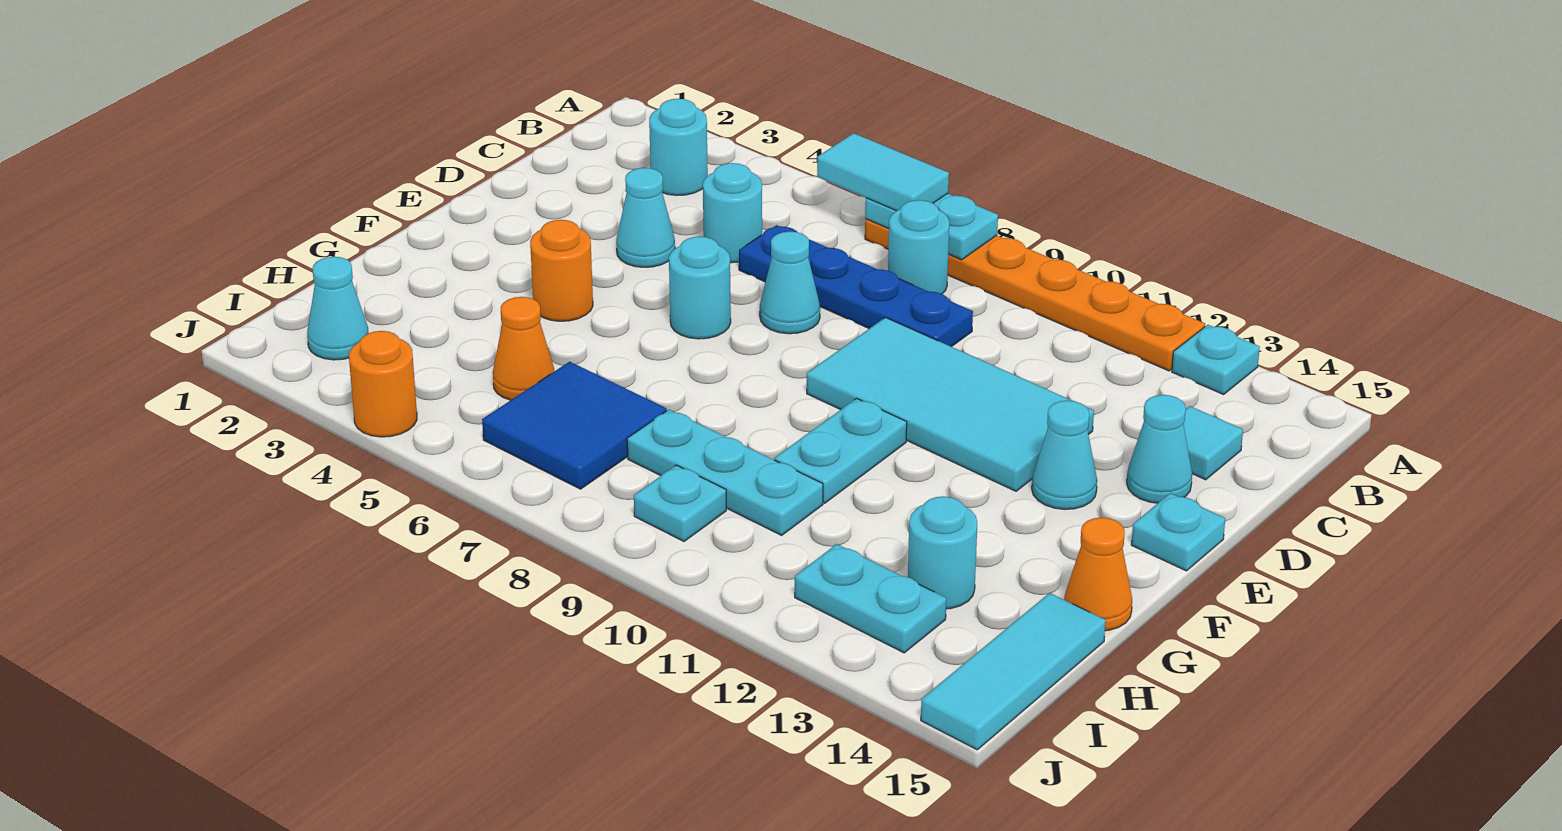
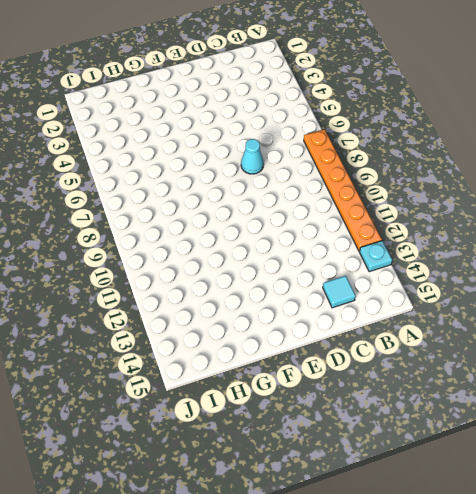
none -> cyan round brick B3 level 1
none -> cyan round brick B8 level 1
none -> cyan round brick C5 level 1

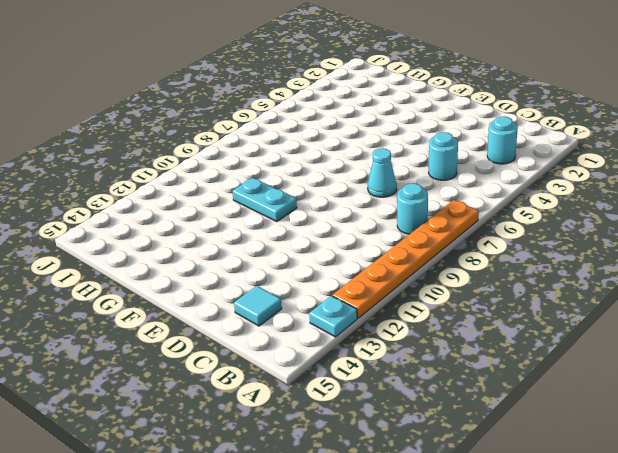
none -> blue plate C6:C9 level 1
none -> cyan cone D4 level 1
none -> cyan tile D9:E12 level 1

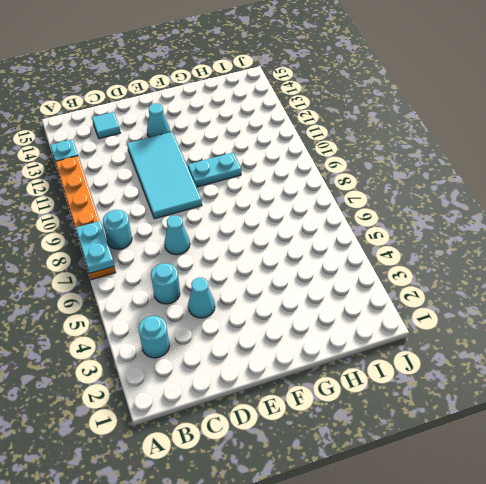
none -> blue plate C6:C9 level 1
none -> cyan cone D14 level 1
none -> cyan round brick E6 level 1

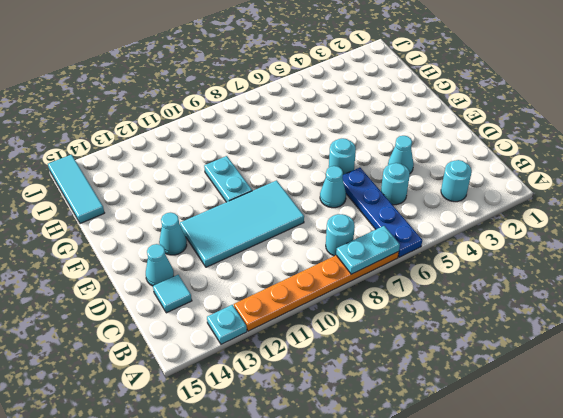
blue plate A6:D6 level 1 -> blue plate C6:C9 level 1
none -> cyan plate E15 level 1
none -> orange round brick F4 level 1
none -> orange cone G15 level 1

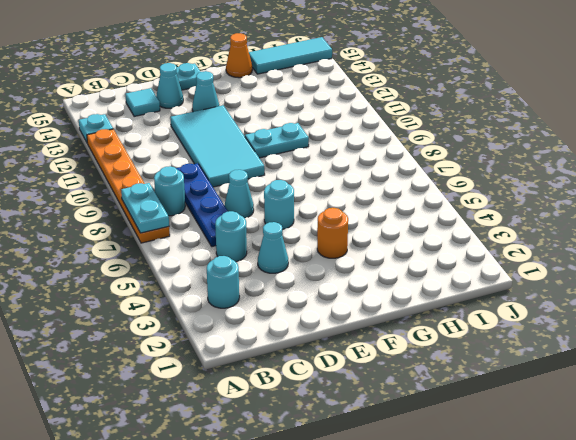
none -> orange cone H5 level 1
none -> blue tile H6:I7 level 1
none -> cyan plate H8:H10 level 1

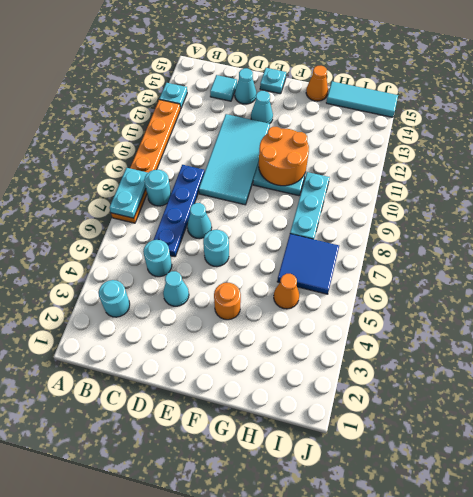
orange round brick F10:G11 level 2 -> none
none -> cyan round brick H13 level 1
none -> cyan cone I2 level 1
none -> cyan plate I9 level 1

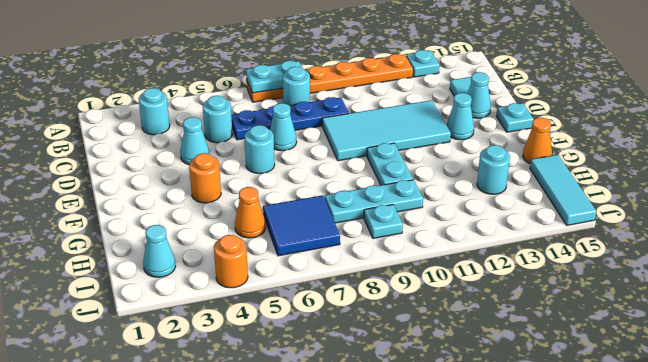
none -> cyan plate I12:I13 level 1
none -> cyan tile A6:A7 level 3

